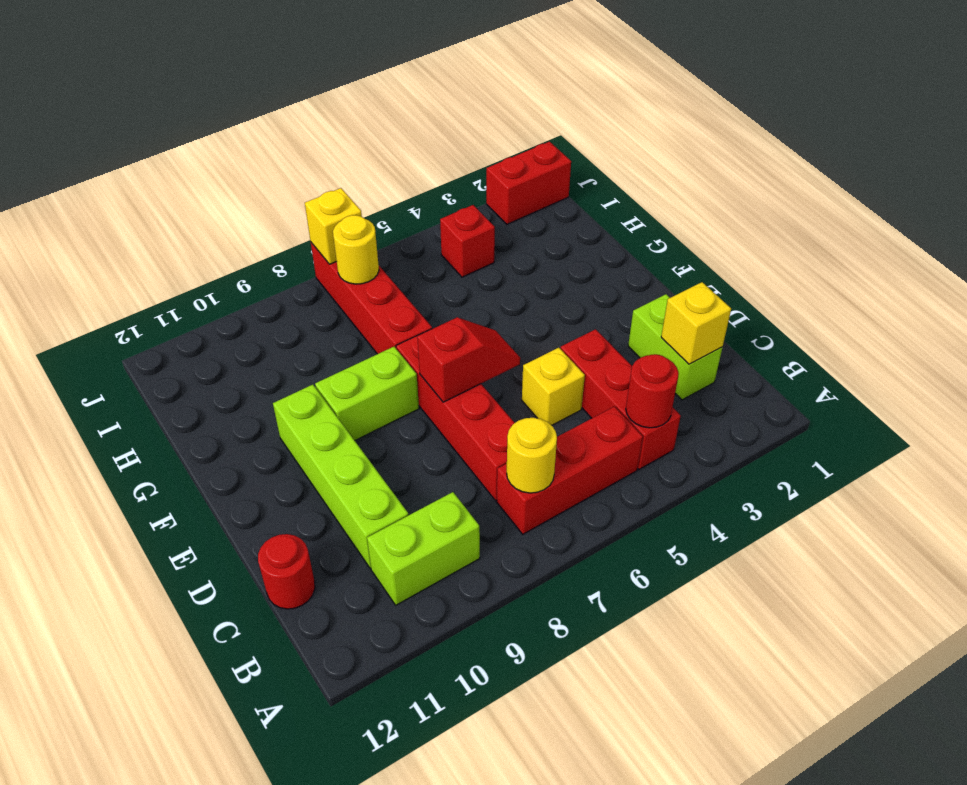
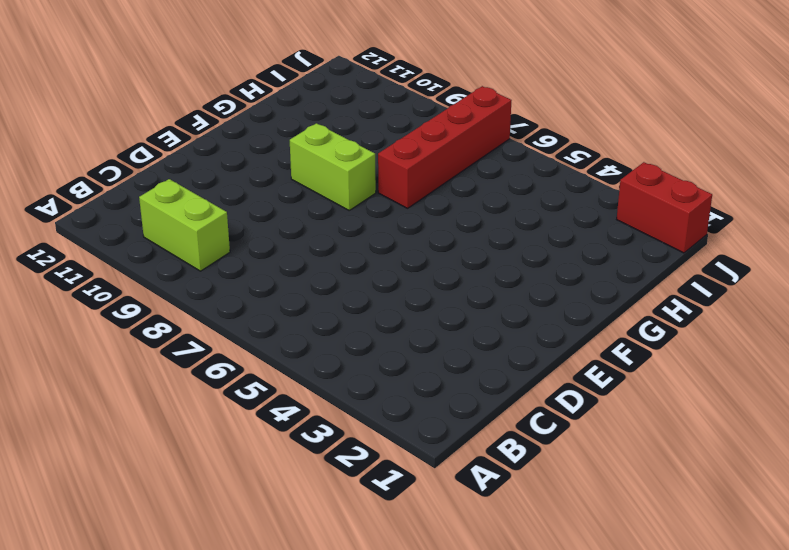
none -> red brick B4:D4 level 1
none -> red brick B5:B7 level 1
none -> lime brick C2:D2 level 1

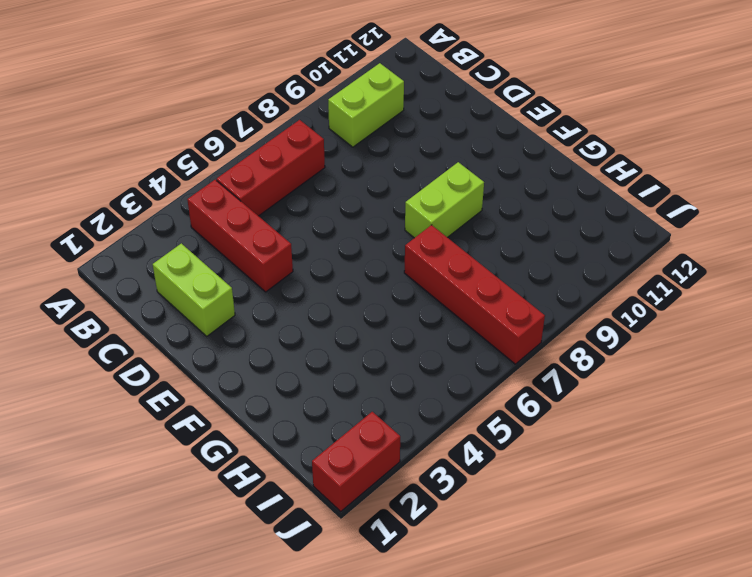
none -> red brick C7:F7 level 1
none -> lime brick C10:F10 level 1
none -> red round brick C12 level 1

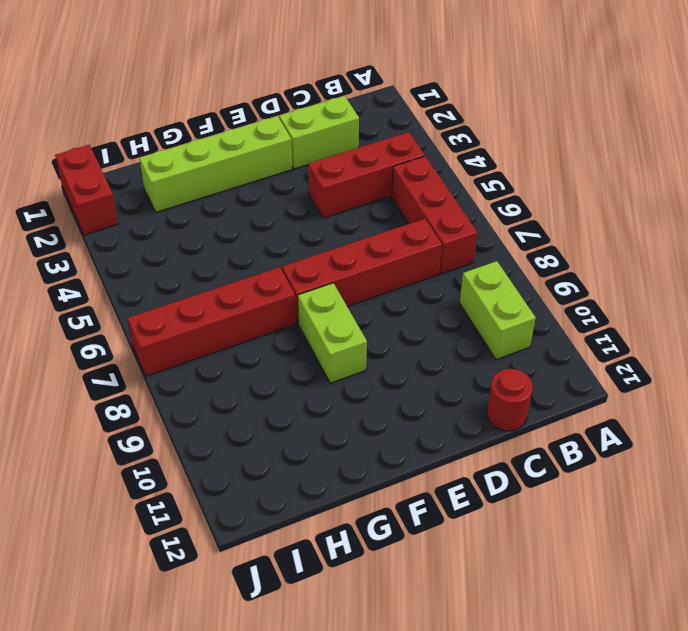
lime brick E2:H2 level 1 -> lime brick C10:F10 level 1
none -> yellow brick D5 level 1
none -> red brick I4 level 1
none -> red round brick B4 level 2

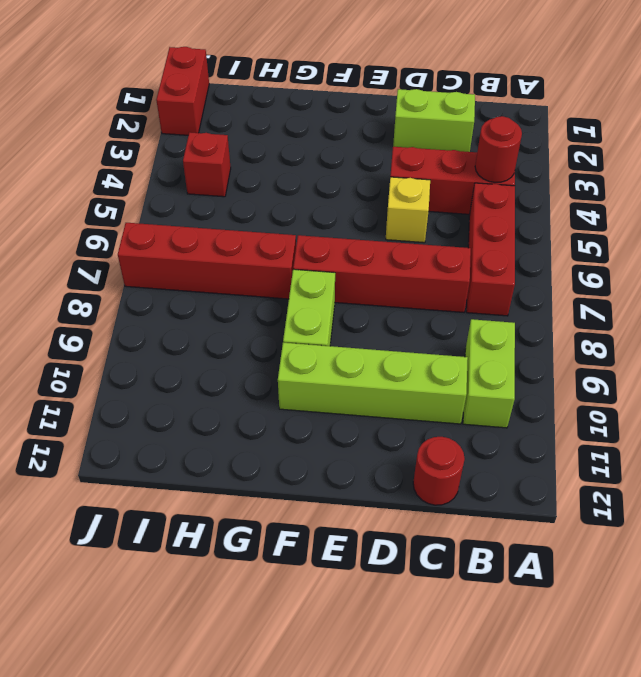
none -> yellow round brick B7 level 2
none -> yellow brick C2 level 2
none -> red slope E6:E7 level 2 top 7

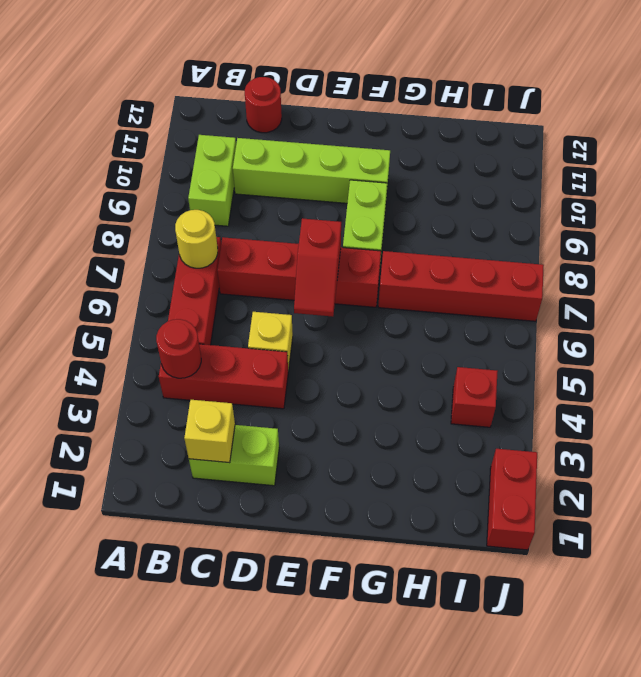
none -> yellow round brick I7 level 2
none -> yellow brick J7 level 2

